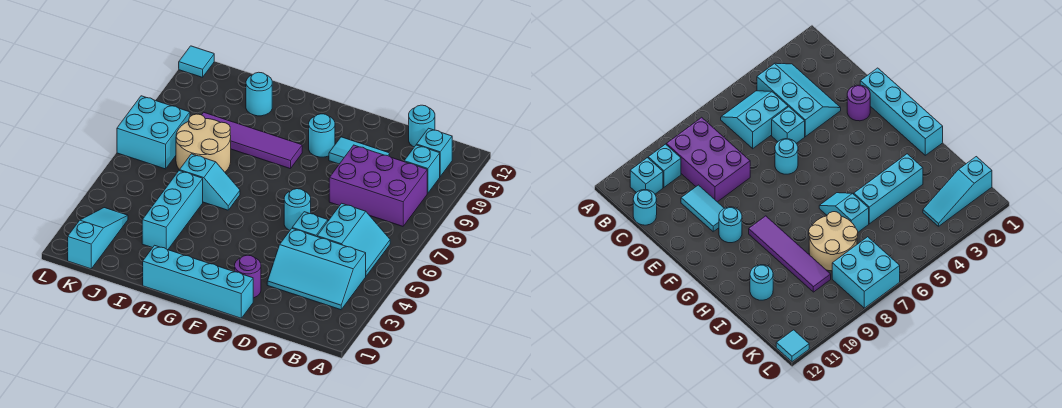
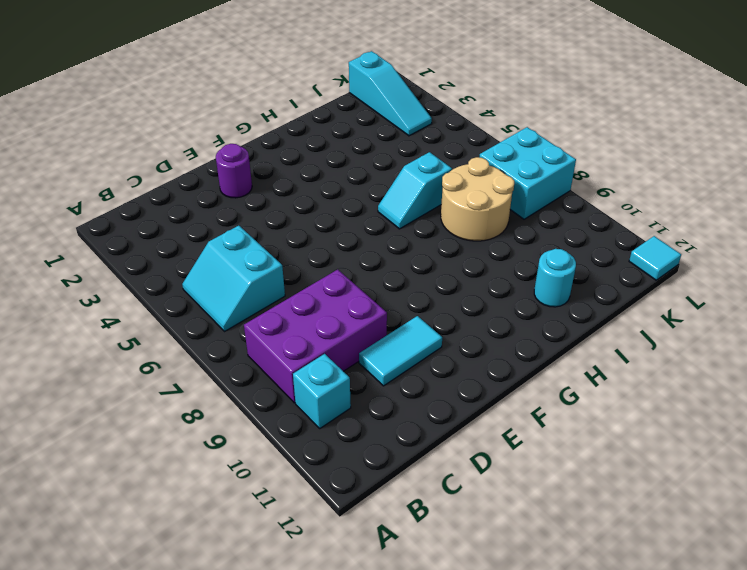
none -> cyan slope B3:D4 level 1 top 4
none -> cyan brick B11 level 1
none -> cyan round brick C12 level 1

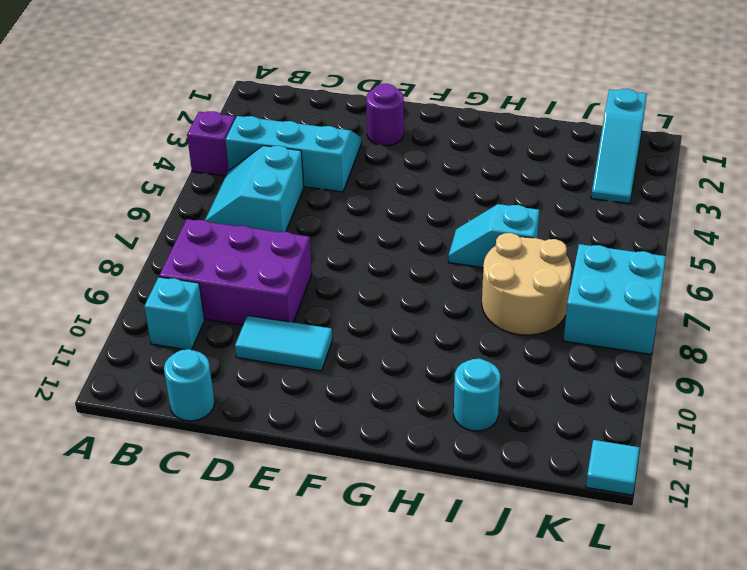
purple brick A4 level 1 -> none
none -> cyan brick B11 level 1
none -> cyan brick D5 level 1
none -> cyan brick E1:H1 level 1

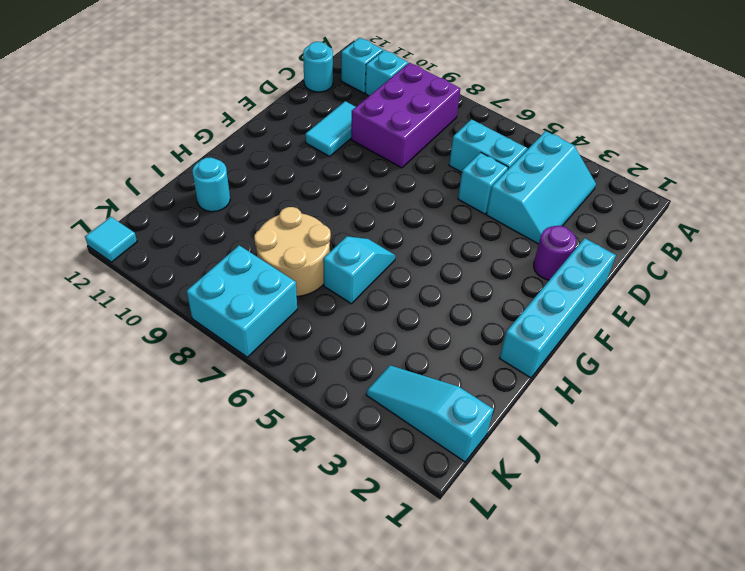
none -> cyan round brick E6 level 1
none -> cyan round brick F10 level 1
none -> purple tile G9:J9 level 1

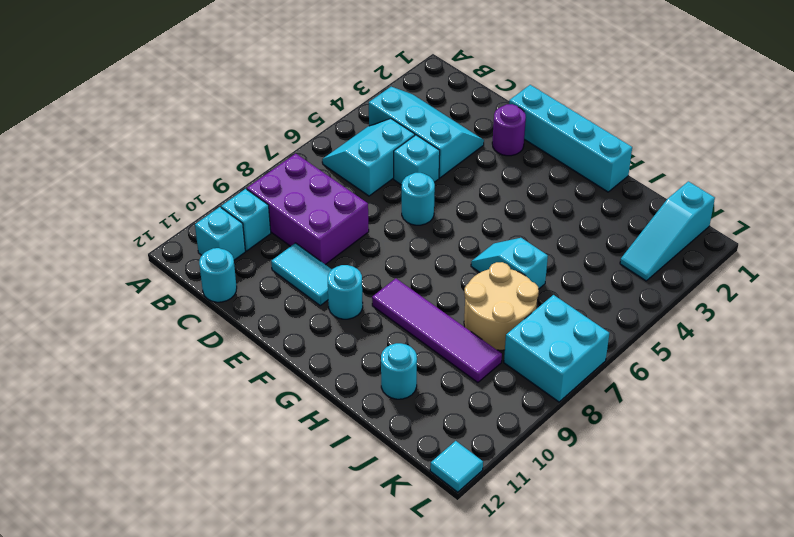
none -> cyan brick I3:I5 level 1

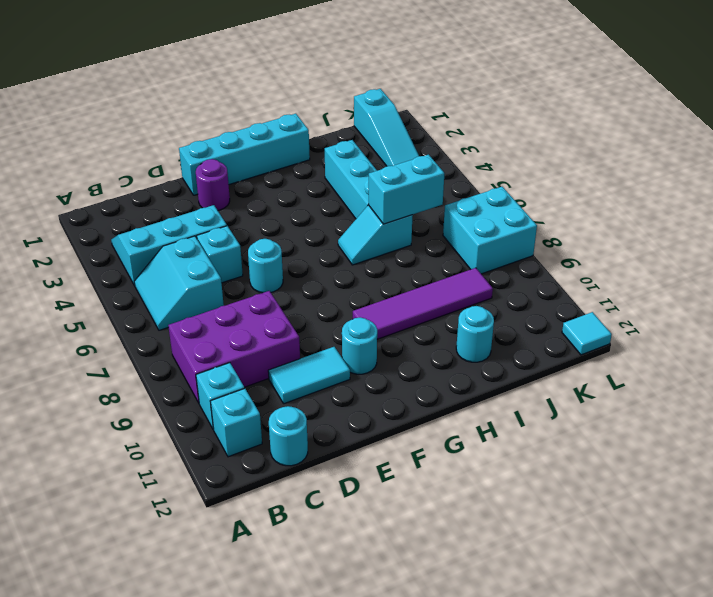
cyan brick I6:J6 level 2 -> none
none -> tan round brick I7:J8 level 1

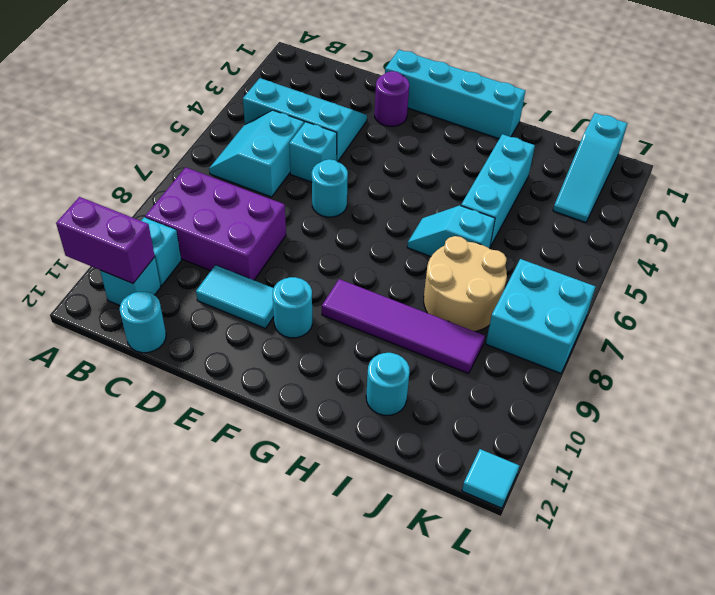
purple brick A11:B11 level 2 -> none

